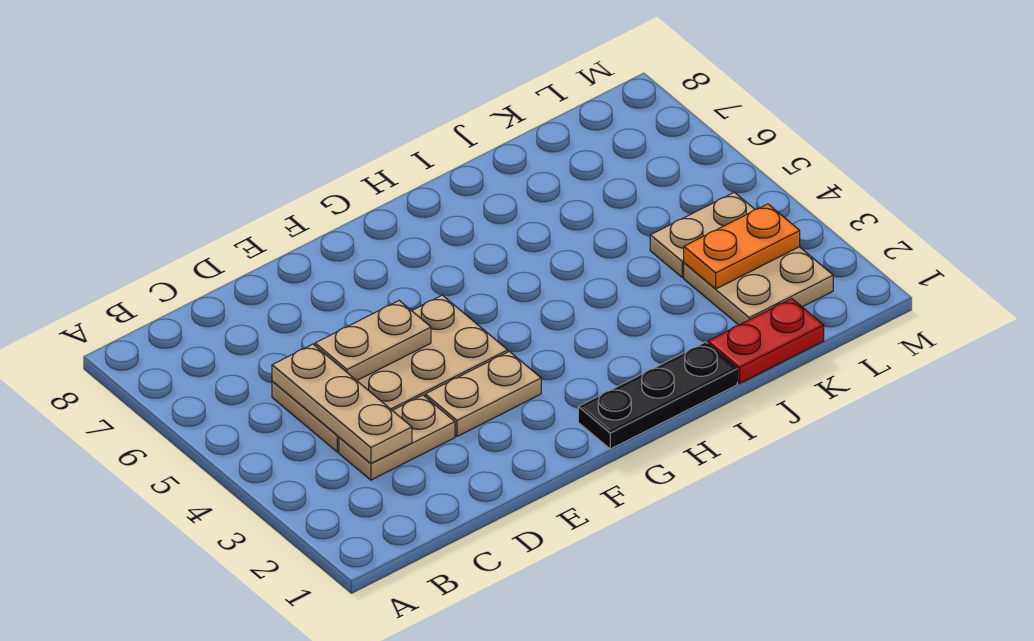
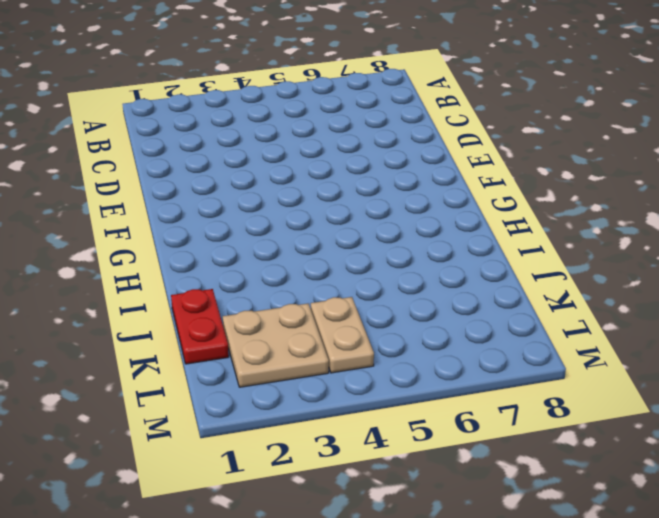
none -> tan plate C3:D3 level 1
none -> tan plate C4:F5 level 1

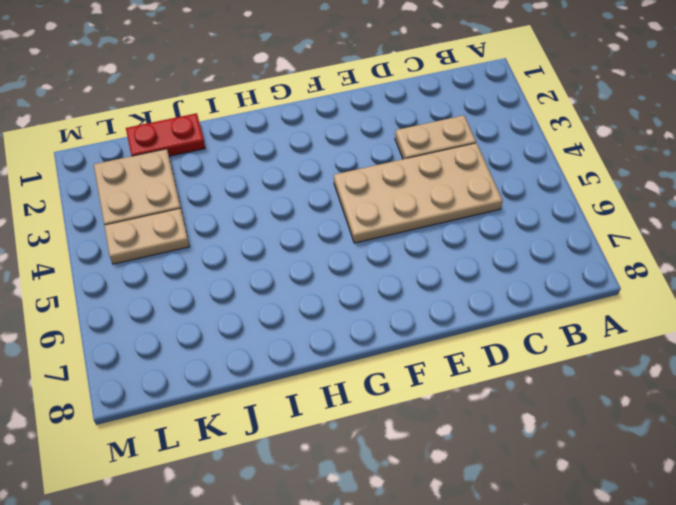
none -> tan plate E3:F3 level 1
none -> black plate G1:I1 level 1

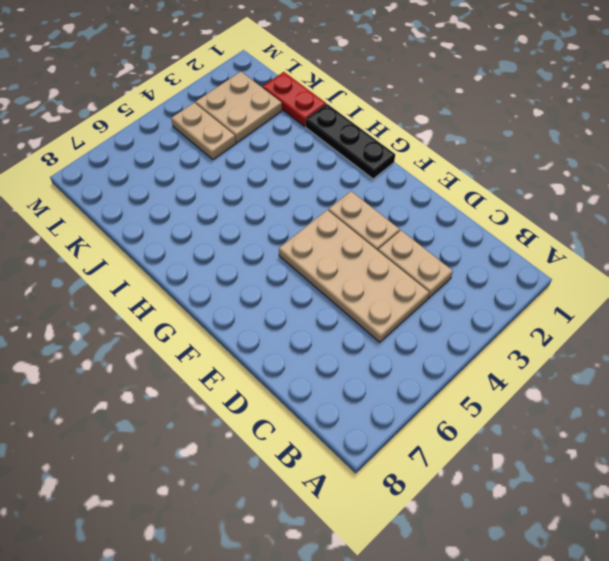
none -> tan plate C3:C5 level 2
none -> tan plate D5:E5 level 2

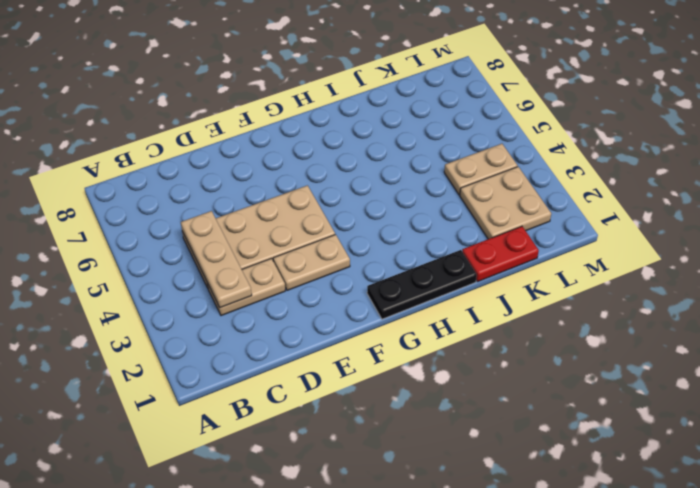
none -> tan plate D5:E5 level 2
none -> orange plate K3:L3 level 2

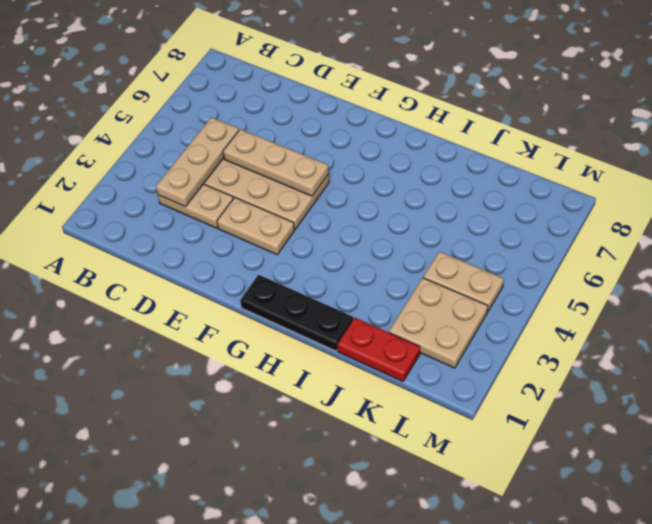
tan plate D5:F5 level 2 -> tan plate D5:E5 level 2
none -> orange plate K3:L3 level 2

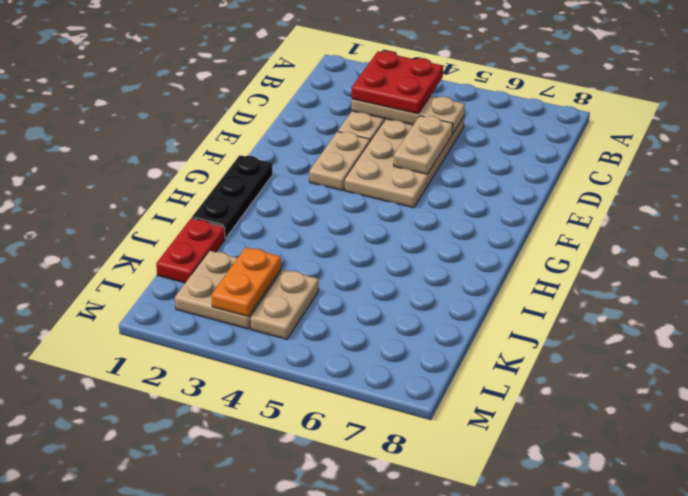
red plate B3:C4 level 3 -> none

